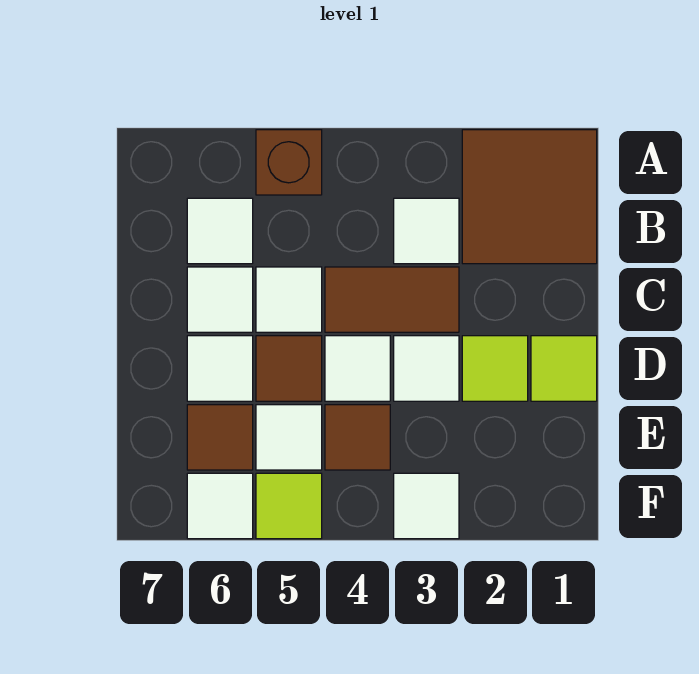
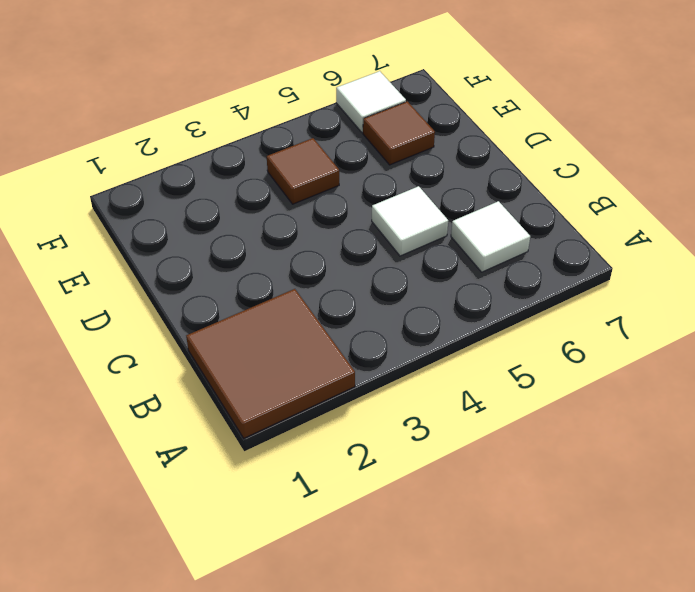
none -> brown brick A5 level 1
none -> white tile B3 level 1
none -> brown tile C3:C4 level 1

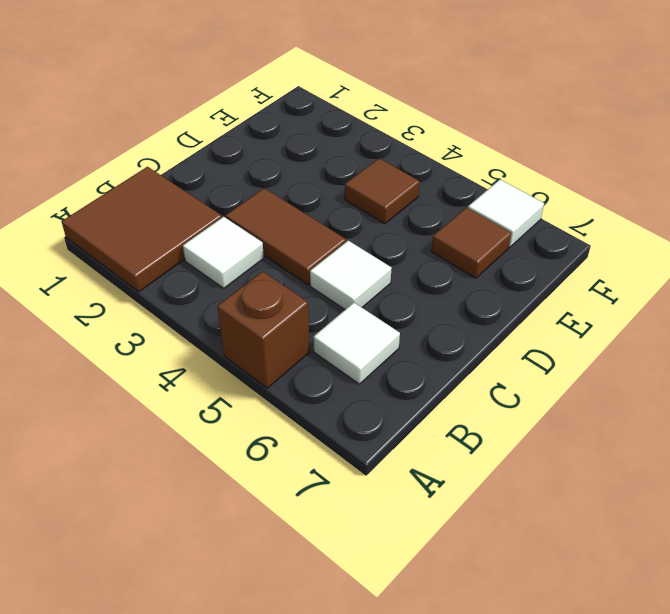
none -> white tile C6 level 1
none -> lime tile D1 level 1
none -> lime tile D2 level 1

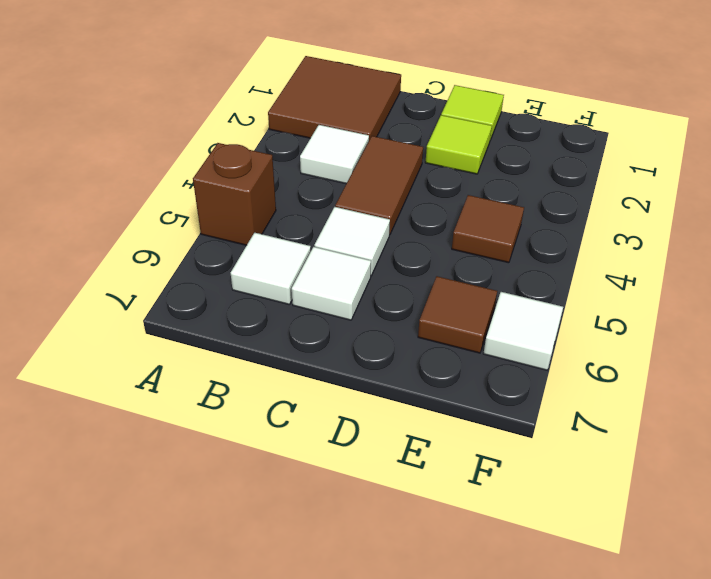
none -> white tile D3 level 1
none -> white tile D4 level 1
none -> brown tile D5 level 1

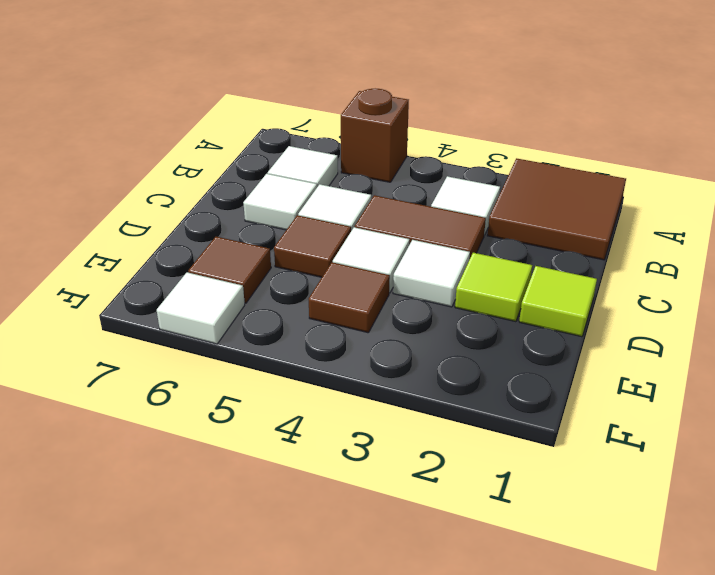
none -> white tile D6 level 1
none -> white tile E5 level 1
none -> white tile F3 level 1

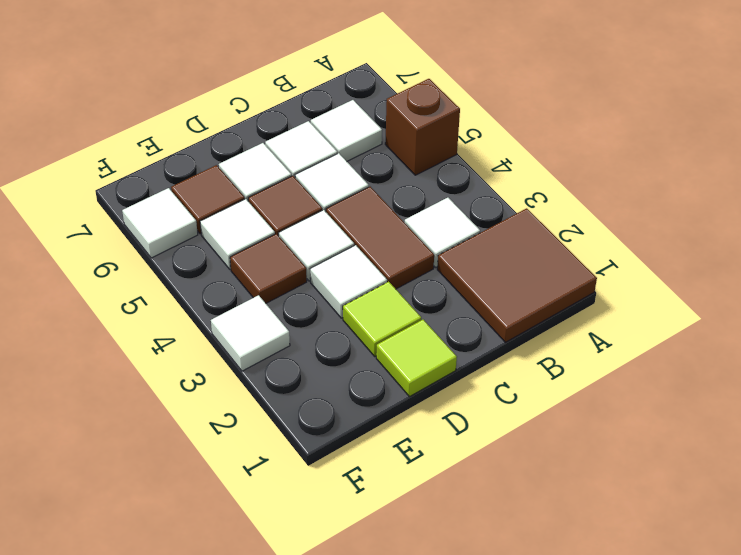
none -> lime tile F5 level 1

